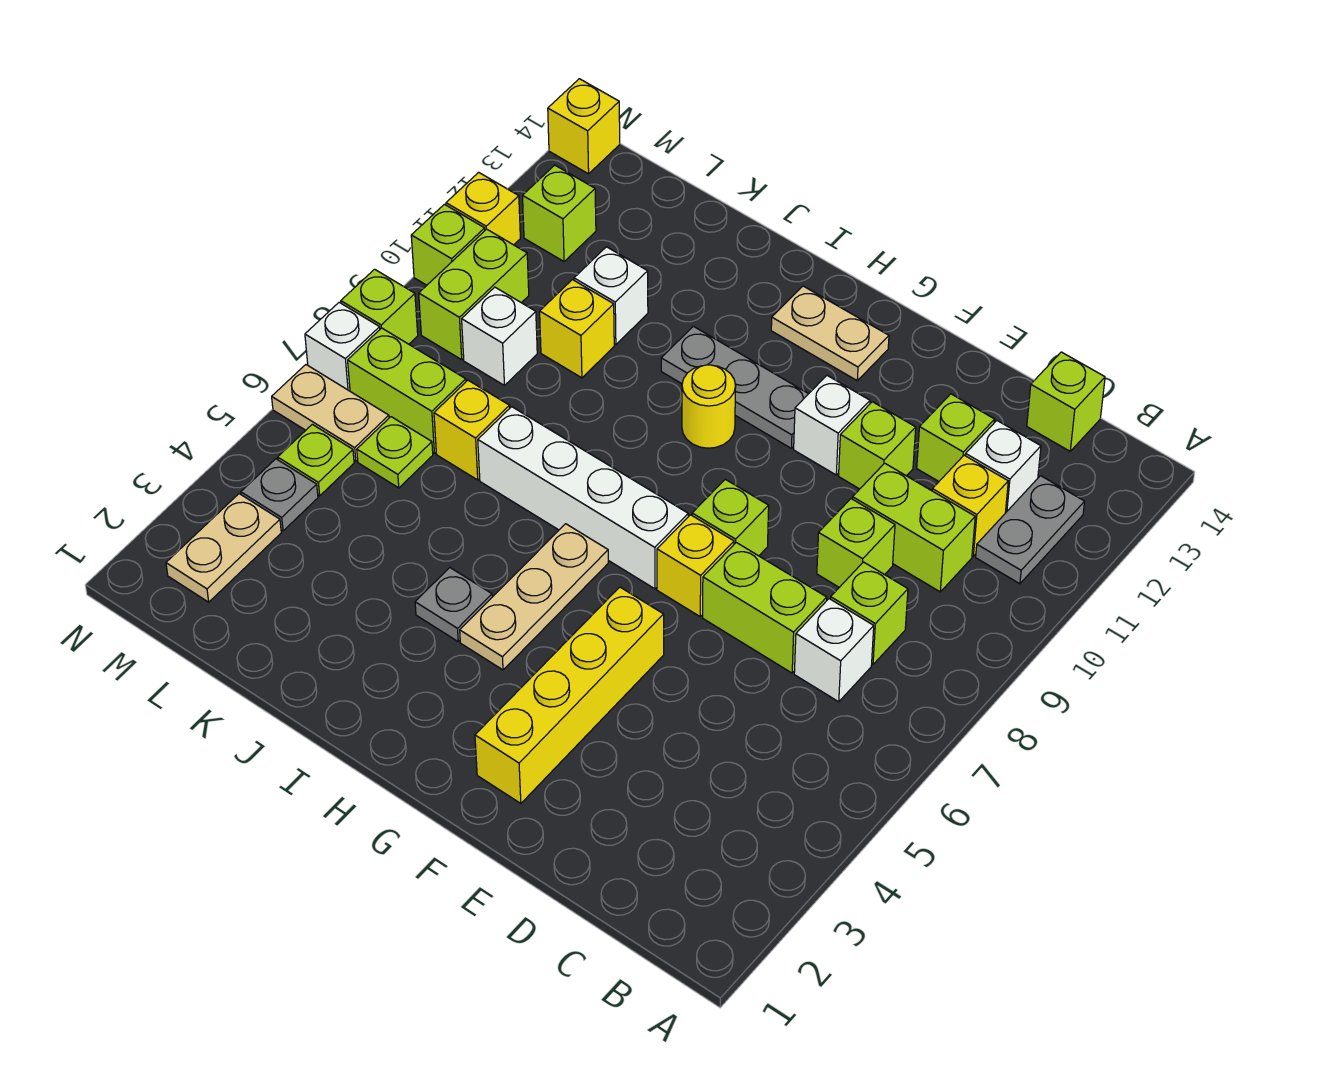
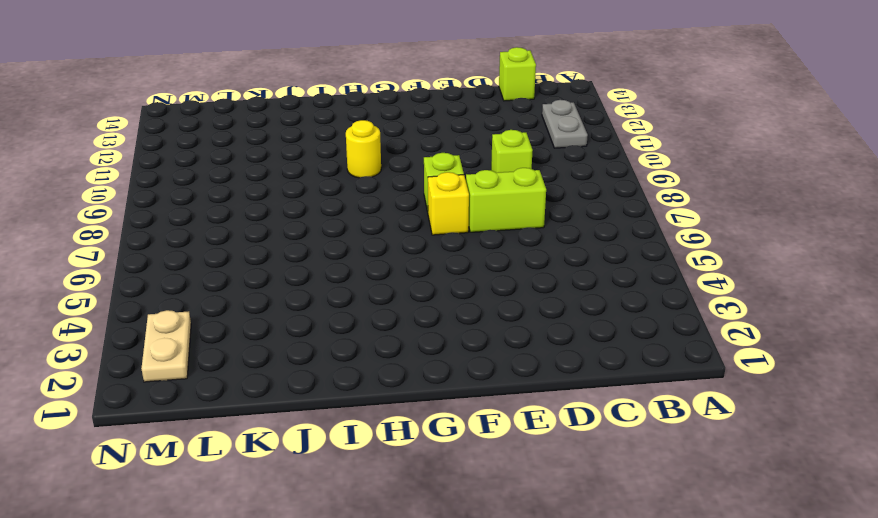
none -> white brick C7 level 1
none -> lime brick C8 level 1
none -> lime brick C10:D10 level 1
none -> yellow brick C11 level 1

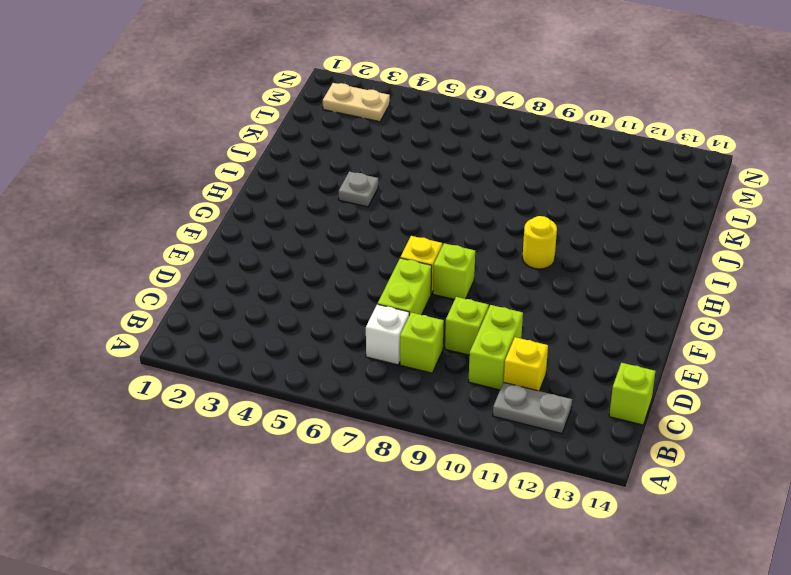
none -> white brick C12 level 1
none -> lime brick D12 level 1
none -> lime brick E11 level 1
none -> yellow brick F2:F5 level 1

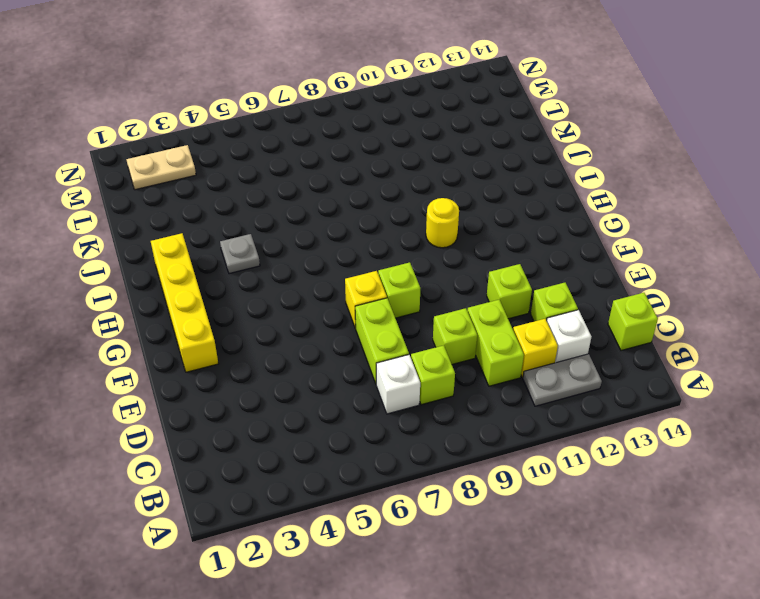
yellow brick F2:I2 level 1 -> yellow brick F2:F5 level 1
none -> white brick F11 level 1
none -> white brick G7:J7 level 1
none -> grey plate G11:I11 level 1
none -> tan plate G13:H13 level 1

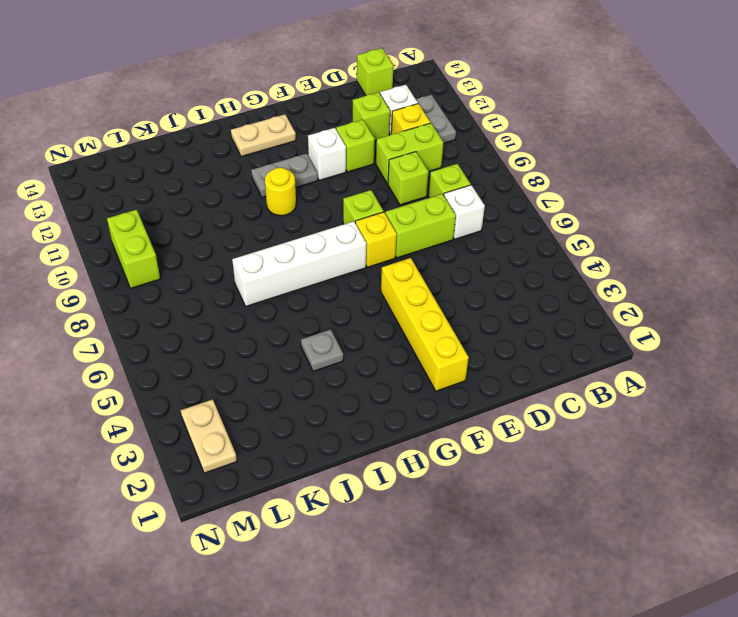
grey plate G11:H11 level 1 -> grey plate G11:I11 level 1
none -> tan plate H4:H6 level 1
none -> yellow brick K7 level 1
none -> yellow brick K10 level 1
none -> white brick K11 level 1

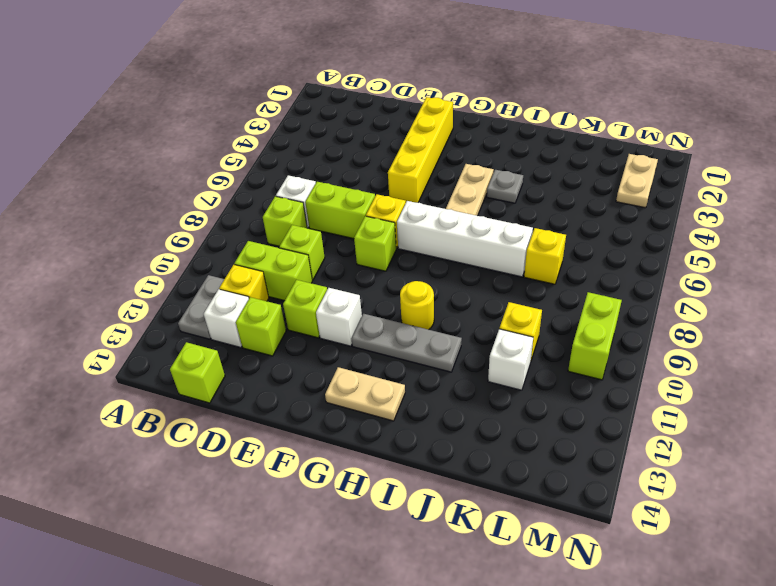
none -> lime plate L6 level 1
none -> lime brick L7:M7 level 1
none -> white brick L9 level 1
none -> grey plate M4 level 1

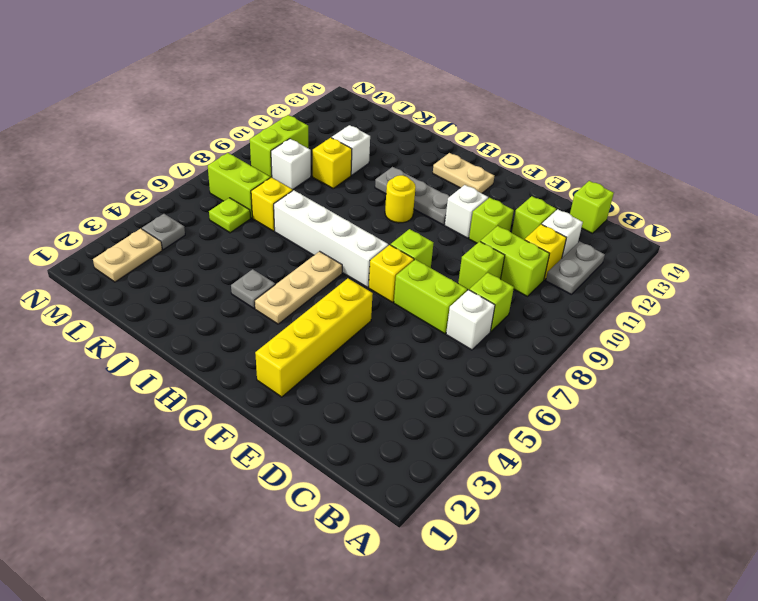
none -> lime plate M5 level 1
none -> tan plate M6:N6 level 1
none -> lime brick M12 level 1
none -> white brick N7 level 1

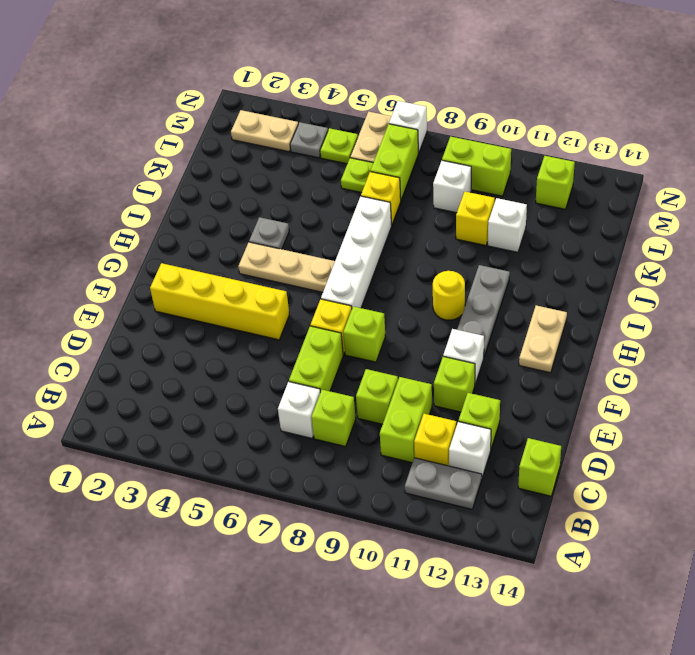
none -> lime brick N8 level 1
none -> lime brick N10 level 1
none -> yellow brick N11 level 1
none -> yellow brick N14 level 1

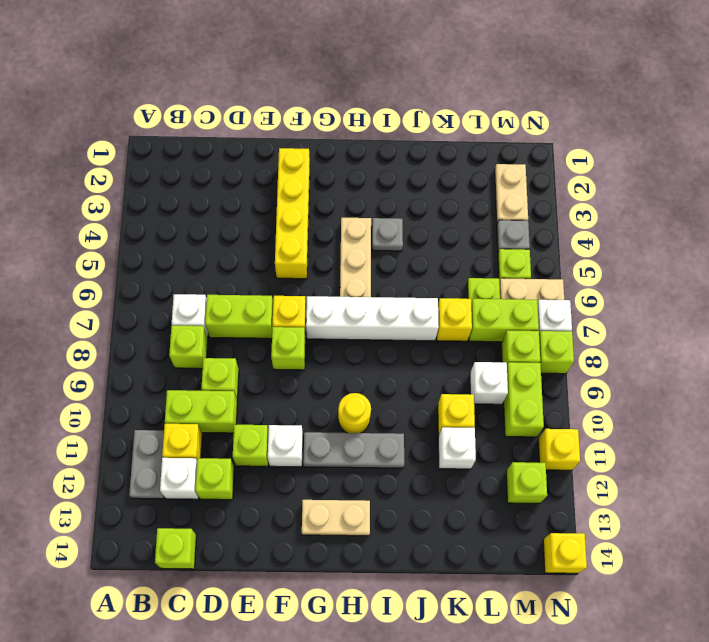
lime brick M8 level 1 -> lime brick N10 level 1

